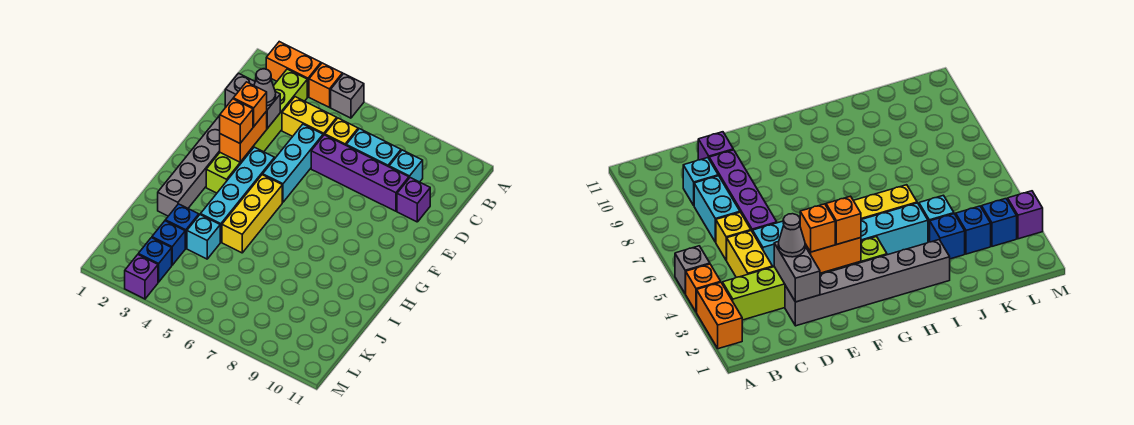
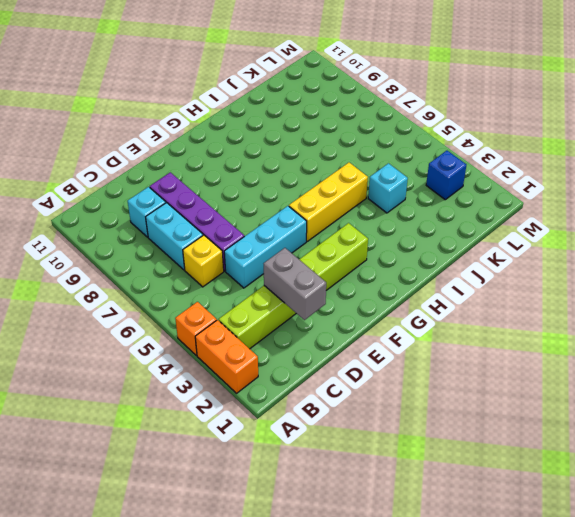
none -> grey brick A5 level 1
none -> yellow brick C4:C5 level 1
none -> grey brick D2:I2 level 1

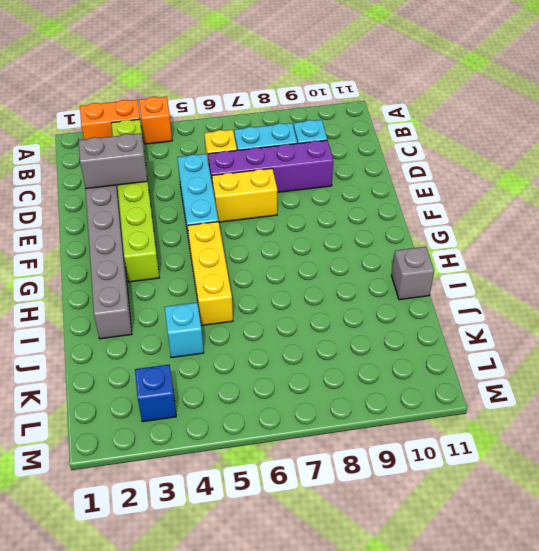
yellow brick E6:E7 level 1 -> yellow brick C4:C5 level 1
grey brick I11 level 1 -> grey brick A5 level 1
none -> purple brick D10 level 1
none -> cyan brick F4:I4 level 1
none -> blue brick J3 level 1

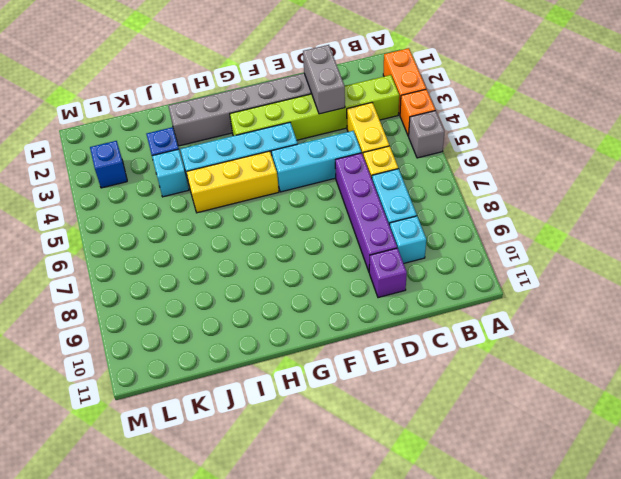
none -> blue brick K3 level 1
none -> purple brick M3 level 1
none -> orange brick E3:F3 level 2

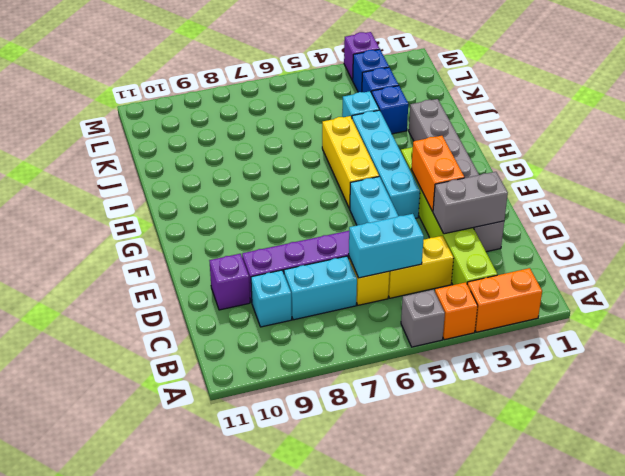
cyan brick C5:C6 level 2 -> none
none -> grey cone D3 level 3
none -> orange brick E3 level 3
none -> orange brick F3 level 3

